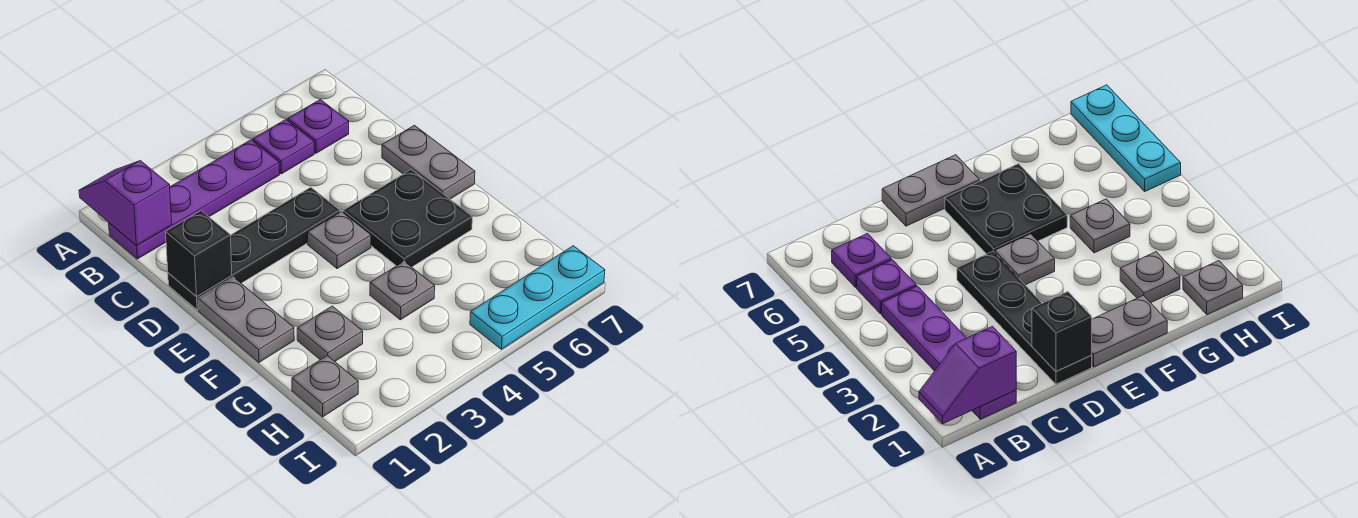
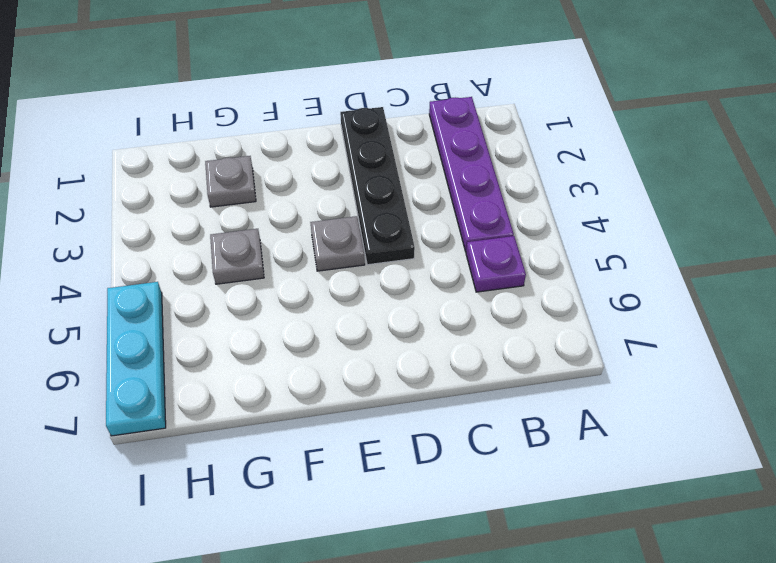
none -> purple plate B6 level 1
none -> grey plate D7:E7 level 1
none -> grey plate E1:F1 level 1

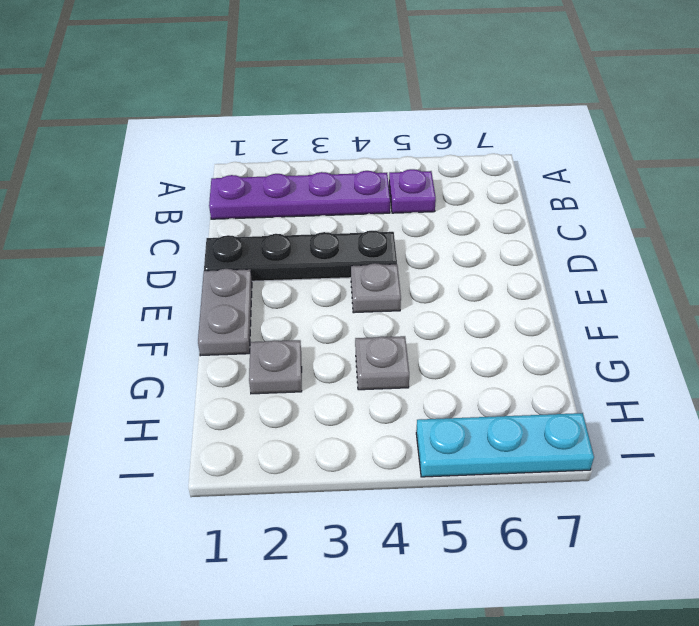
none -> purple plate B6 level 1
none -> grey plate D7:E7 level 1
none -> black plate E5:F6 level 1

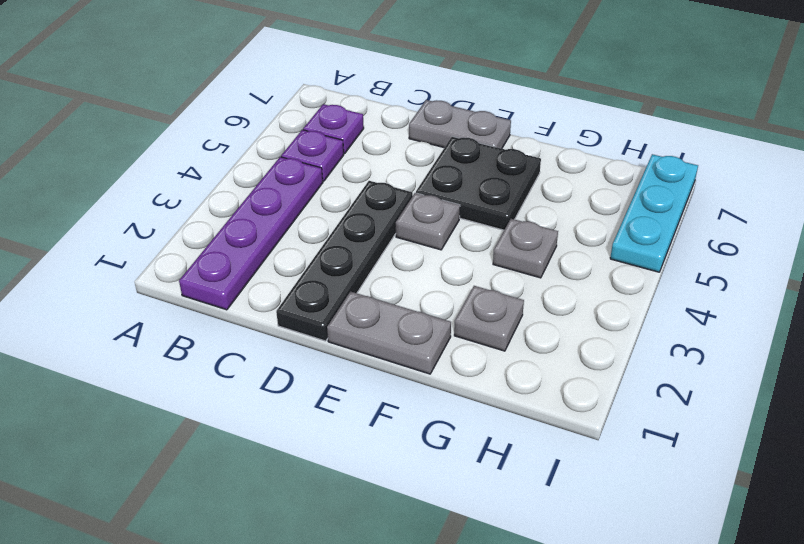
none -> grey plate H1 level 1
none -> purple slope A1:B1 level 2 top B
none -> black brick D1 level 2

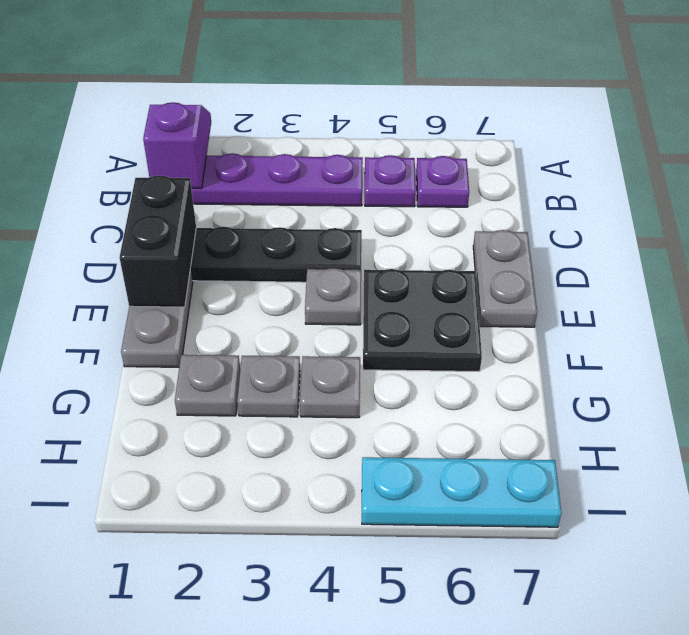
black brick D1:E1 level 2 -> black brick D1 level 2
grey plate G3 level 1 -> grey plate H1 level 1

